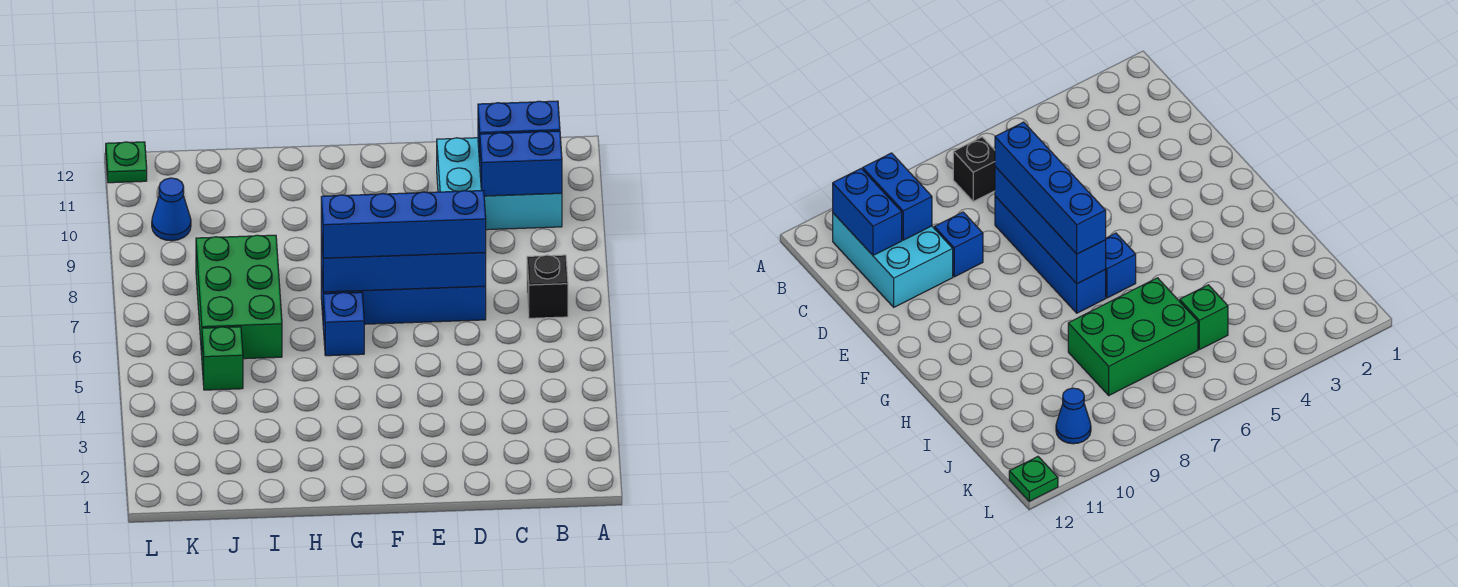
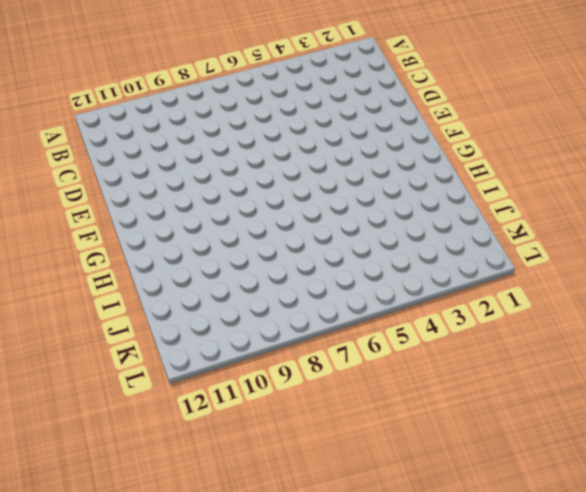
none -> black brick B7 level 1
none -> cyan brick B10:D11 level 1
none -> blue brick D7:G7 level 1

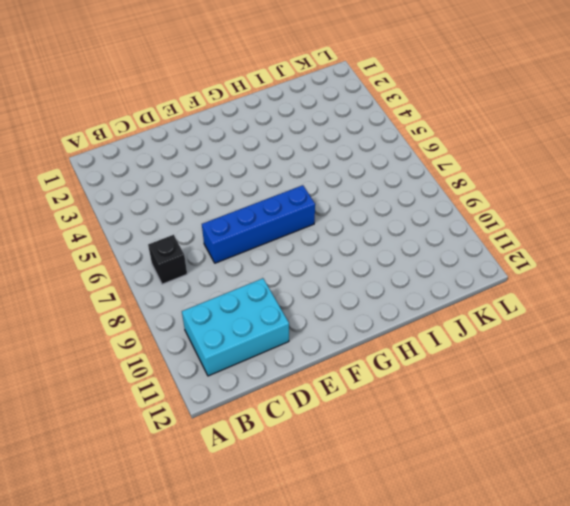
none -> blue brick D9 level 1
none -> blue brick G6 level 1
none -> green brick I6:J8 level 1

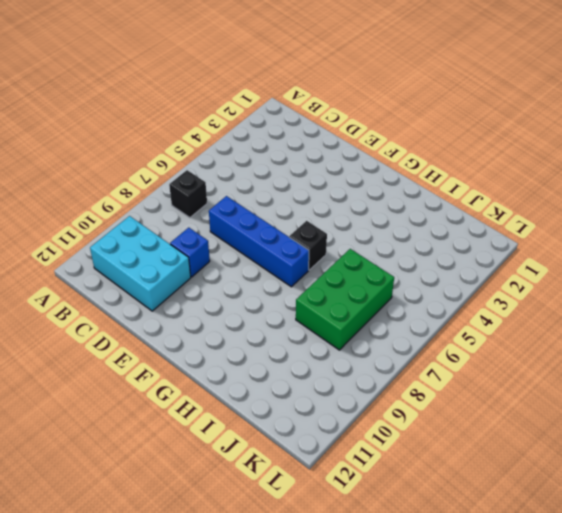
black brick G6 level 1 -> blue brick G6 level 1
none -> green brick J5 level 1
none -> blue cone K10 level 1
none -> green plate L12 level 1

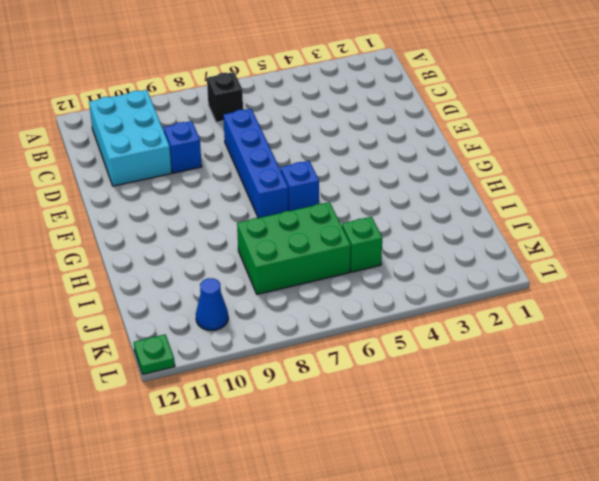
none -> blue brick B10:C10 level 2
none -> blue brick B11:C11 level 2
none -> blue brick D7:G7 level 2

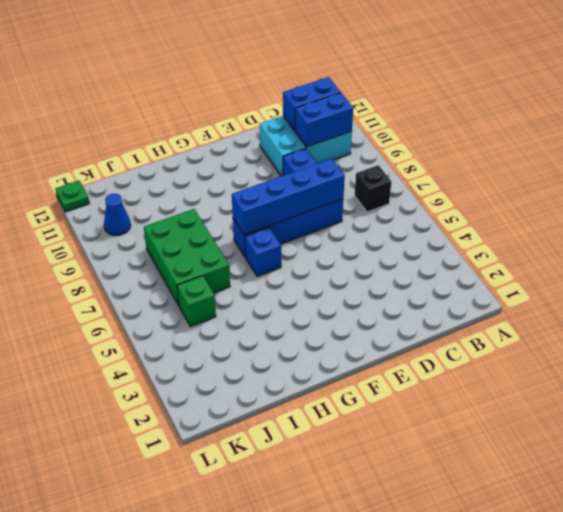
none -> blue brick D7:G7 level 3

